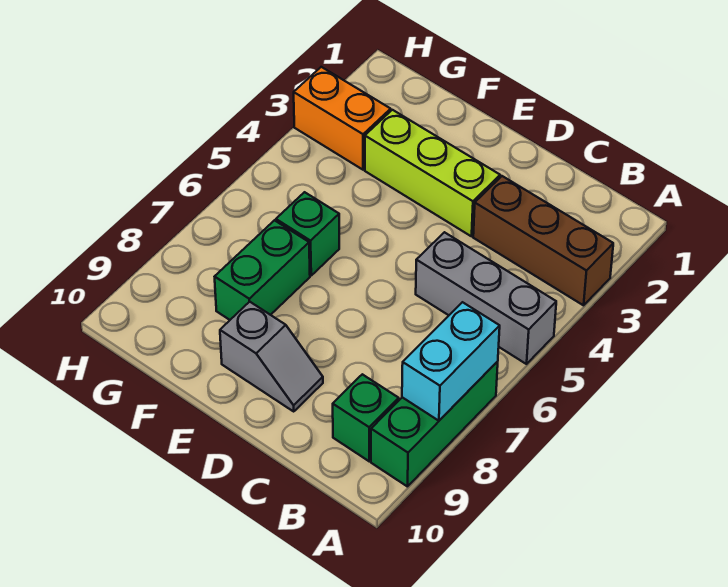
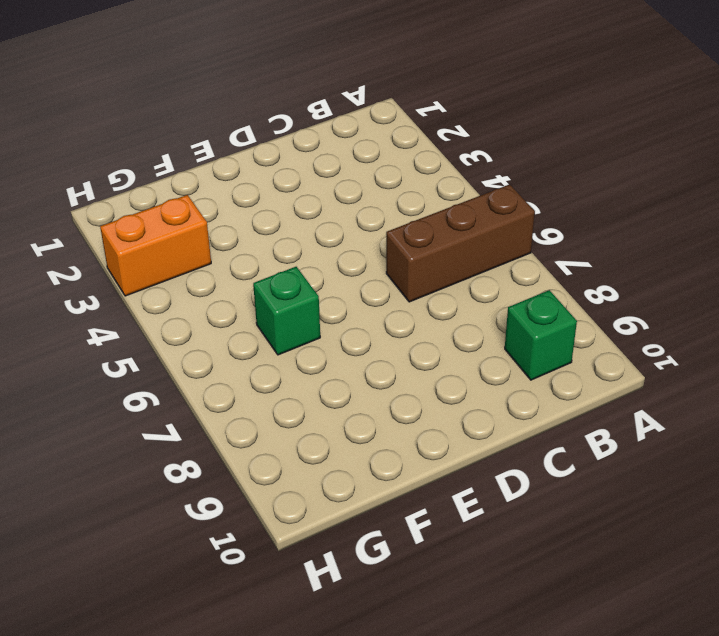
brown brick A6:C6 level 1 -> brown brick A3:C3 level 1
none -> grey brick A5:C5 level 1
none -> green brick A7:A9 level 1

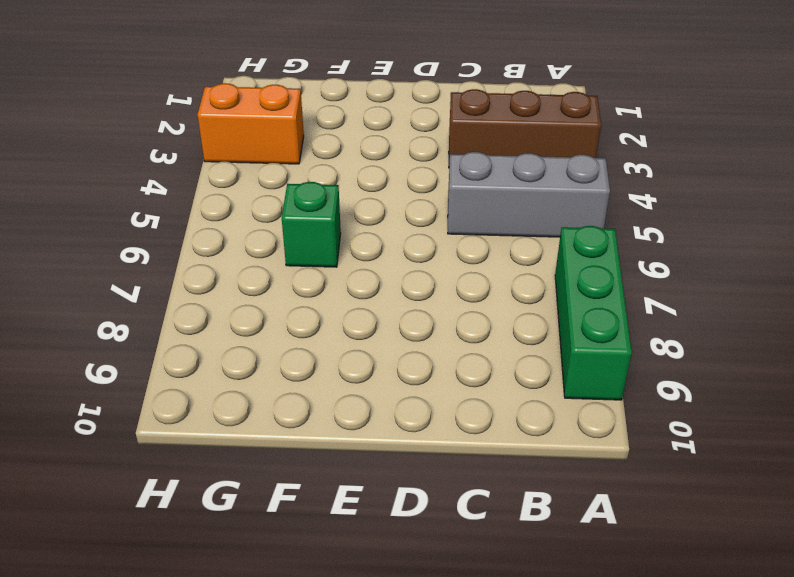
none -> green brick B9 level 1
none -> lime brick D3:F3 level 1

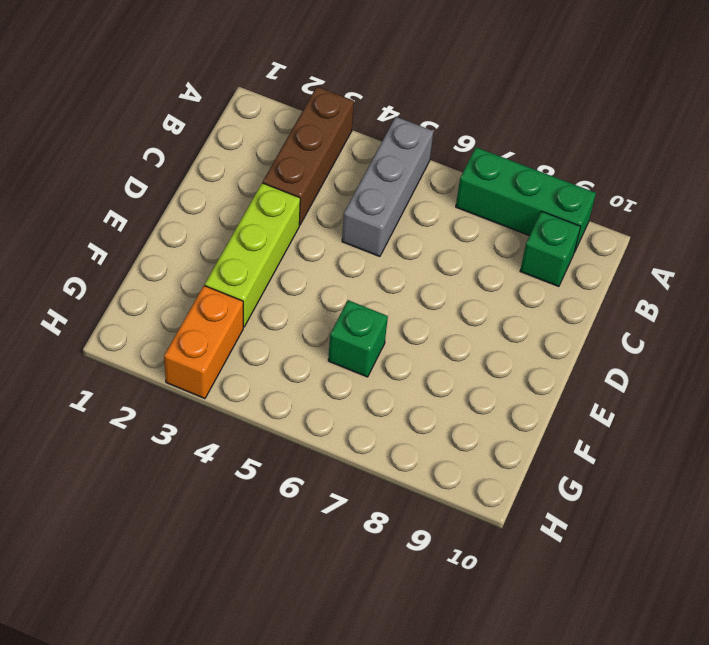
none -> grey slope D9:E9 level 1 top E
none -> green brick F7:F8 level 1

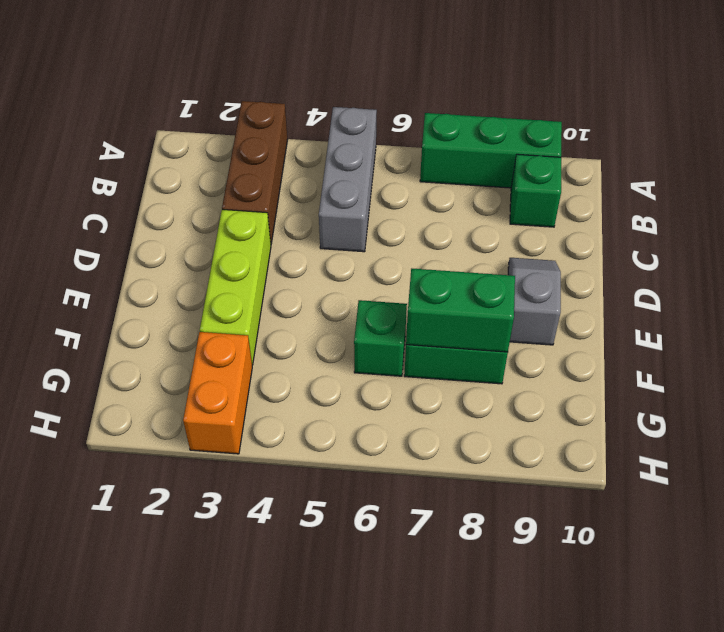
green brick F7:F8 level 2 -> none
none -> cyan brick A7:A8 level 2

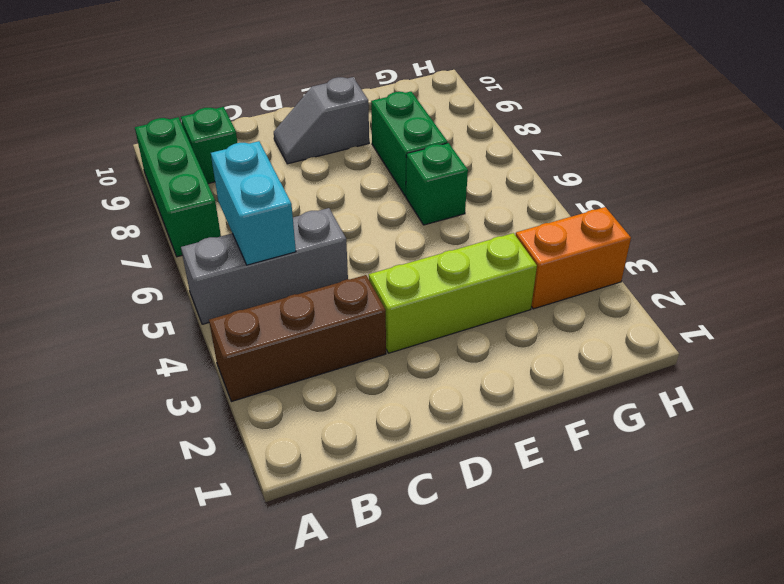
cyan brick B5:B6 level 2 -> cyan brick A7:A8 level 2

